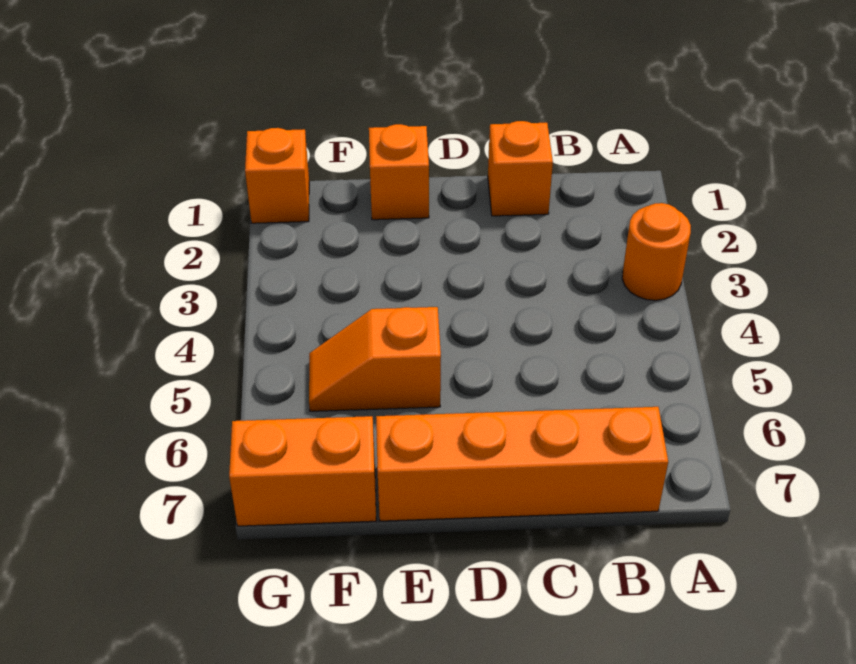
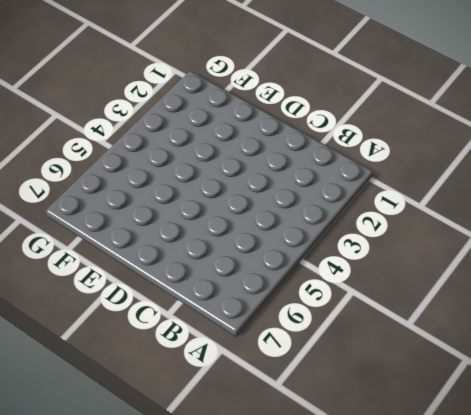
none -> orange round brick A3 level 1
none -> orange brick B7:E7 level 1

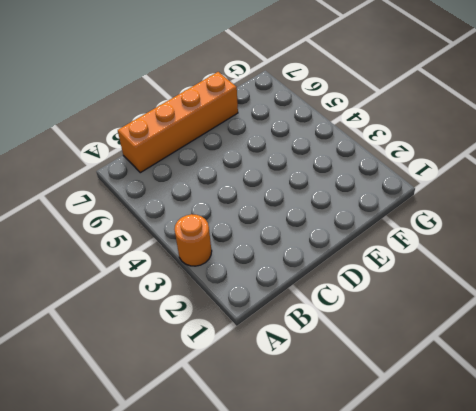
none -> orange brick C1 level 1
none -> orange brick E1 level 1

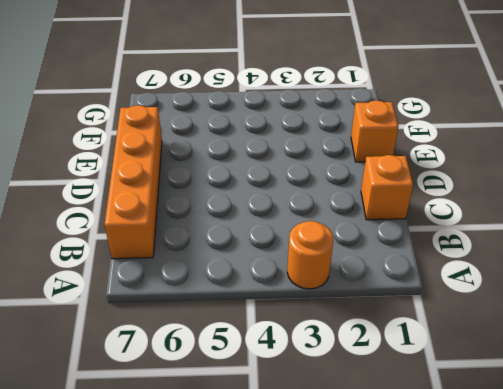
none -> orange slope E5:F5 level 1 top E
none -> orange brick F7:G7 level 1

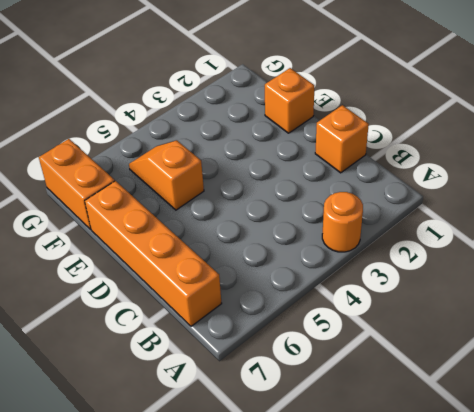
none -> orange brick G1 level 1

